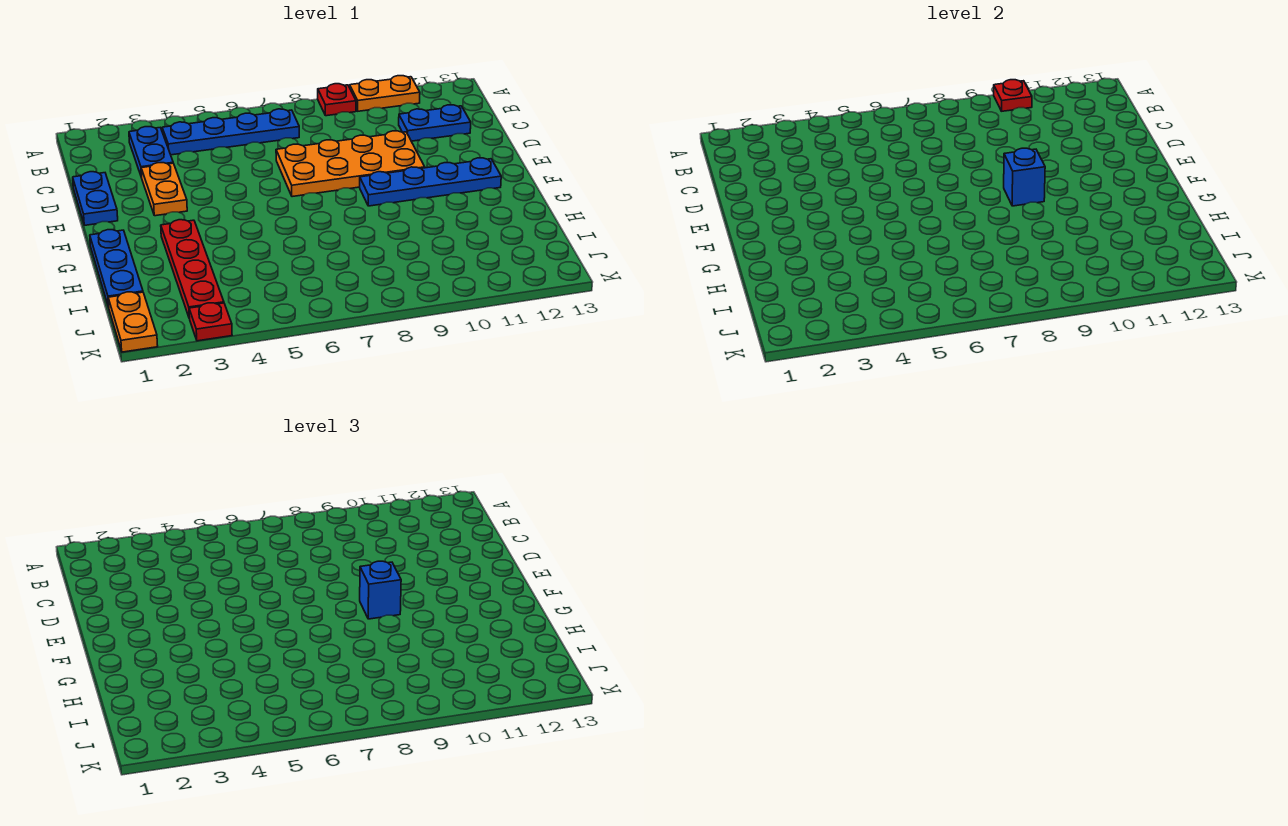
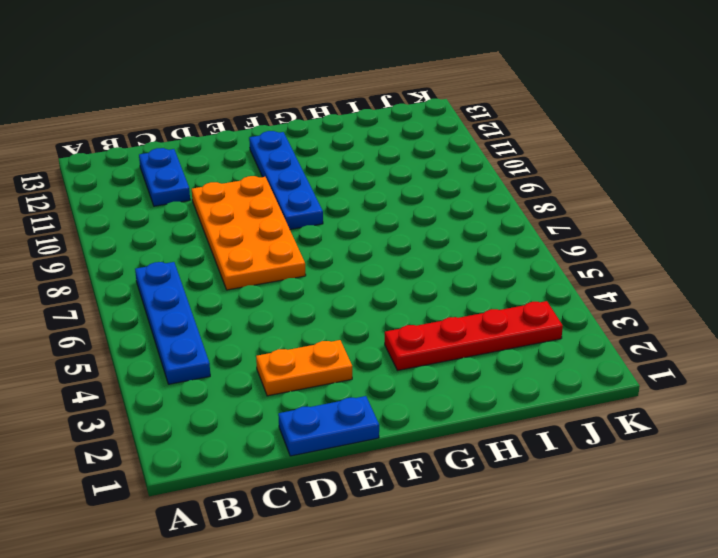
none -> red plate A9 level 1
none -> orange plate A10:A11 level 1
none -> blue plate B3:C3 level 1

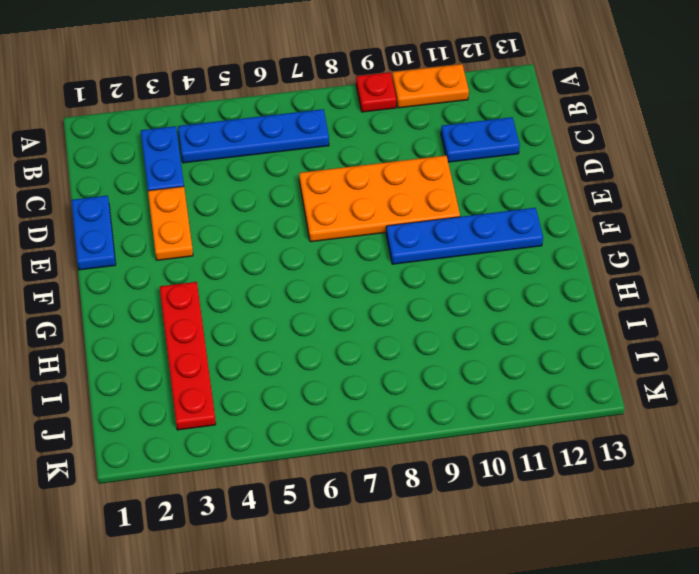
none -> blue plate G1:I1 level 1
none -> orange plate J1:K1 level 1
none -> red plate K3 level 1

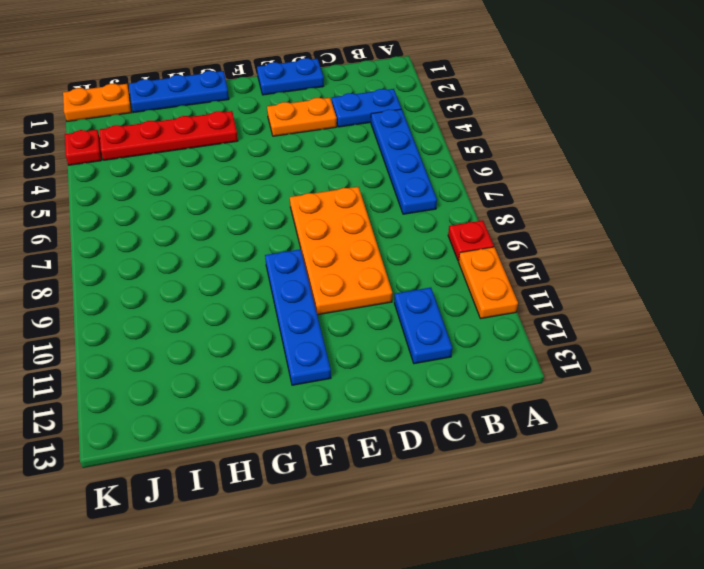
none -> red plate A10 level 2
none -> blue brick F9 level 2
none -> blue brick F9 level 3

